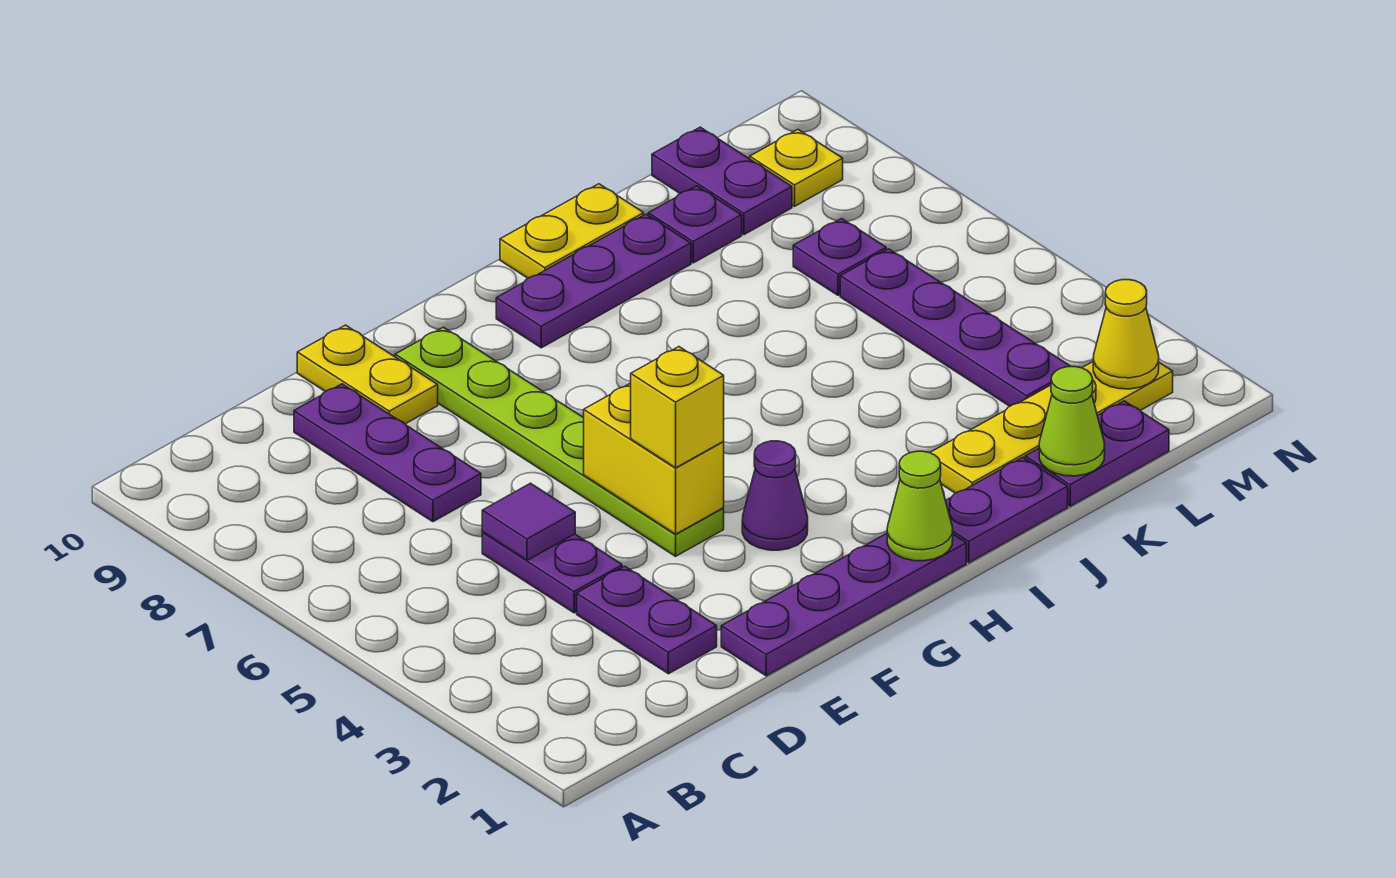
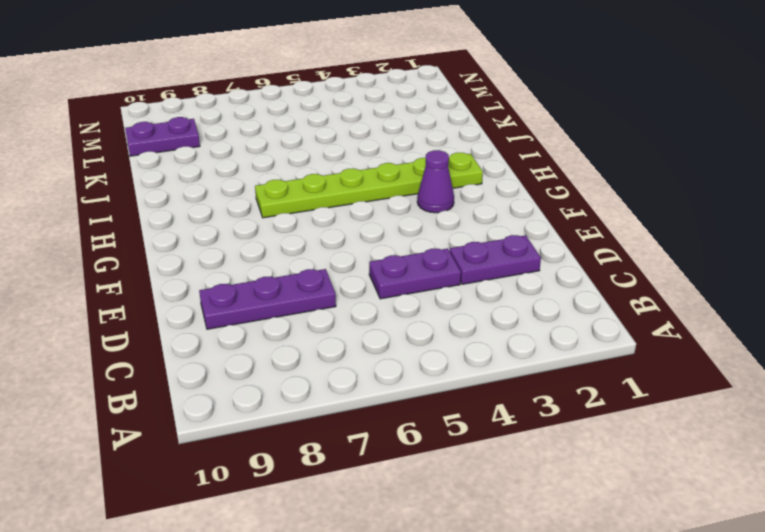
lime plate H2:H7 level 1 -> lime plate F4:F9 level 1
none -> purple plate E1:H1 level 1
none -> yellow plate E9:E10 level 1
none -> purple plate H9:J9 level 1

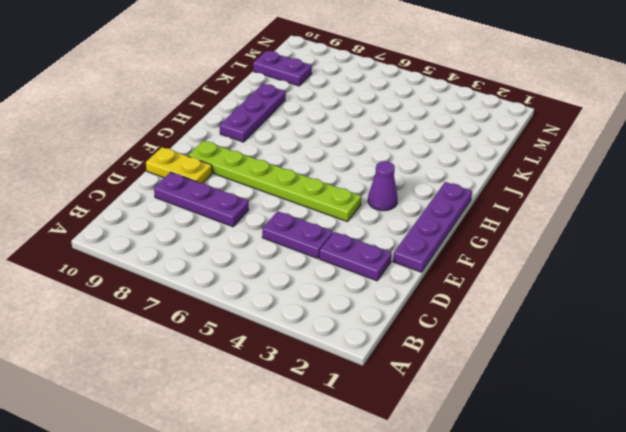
none -> purple plate I1:J1 level 1
none -> yellow plate I10:J10 level 1
none -> yellow plate J2:M2 level 1

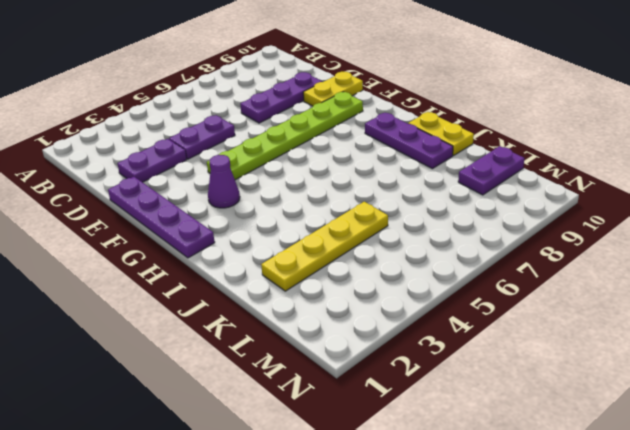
yellow plate K2:K5 level 1 -> yellow plate J2:M2 level 1
none -> purple plate I1:J1 level 1
none -> purple plate K1:L1 level 1
none -> purple plate K9 level 1

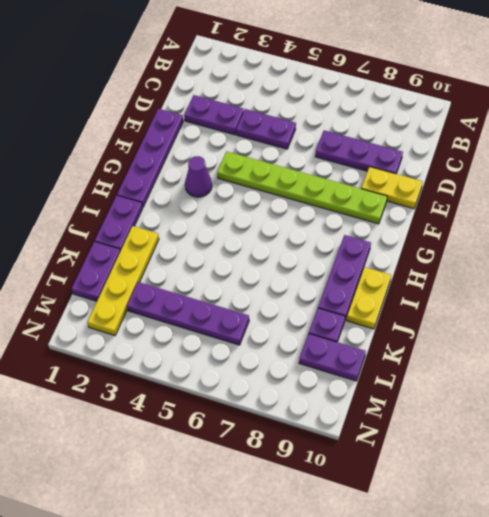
none -> purple plate L7 level 1
none -> yellow plate M9 level 1
none -> purple tile D5 level 2

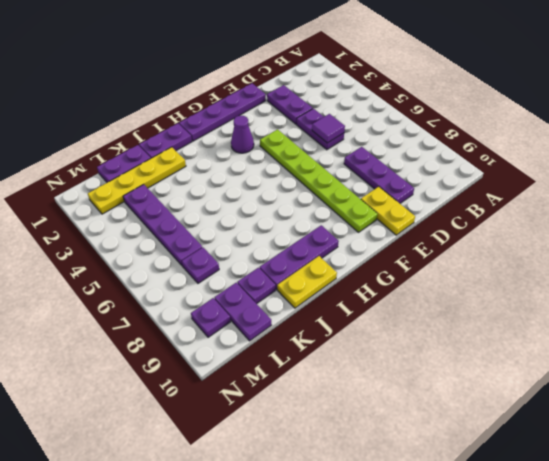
purple plate M9 level 1 -> yellow plate M9 level 1
none -> yellow brick F4:F5 level 2
none -> lime cone H1 level 2
none -> lime cone K1 level 2

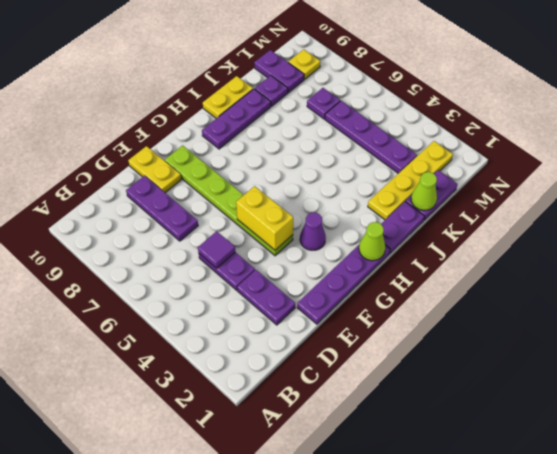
none -> yellow cone M2 level 2
none -> yellow brick F4 level 3

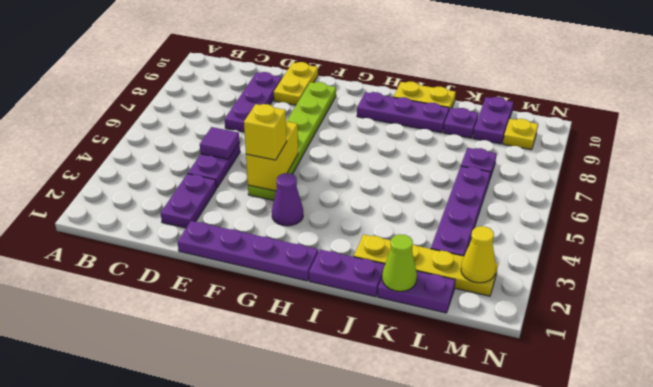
none -> lime cone H1 level 2

